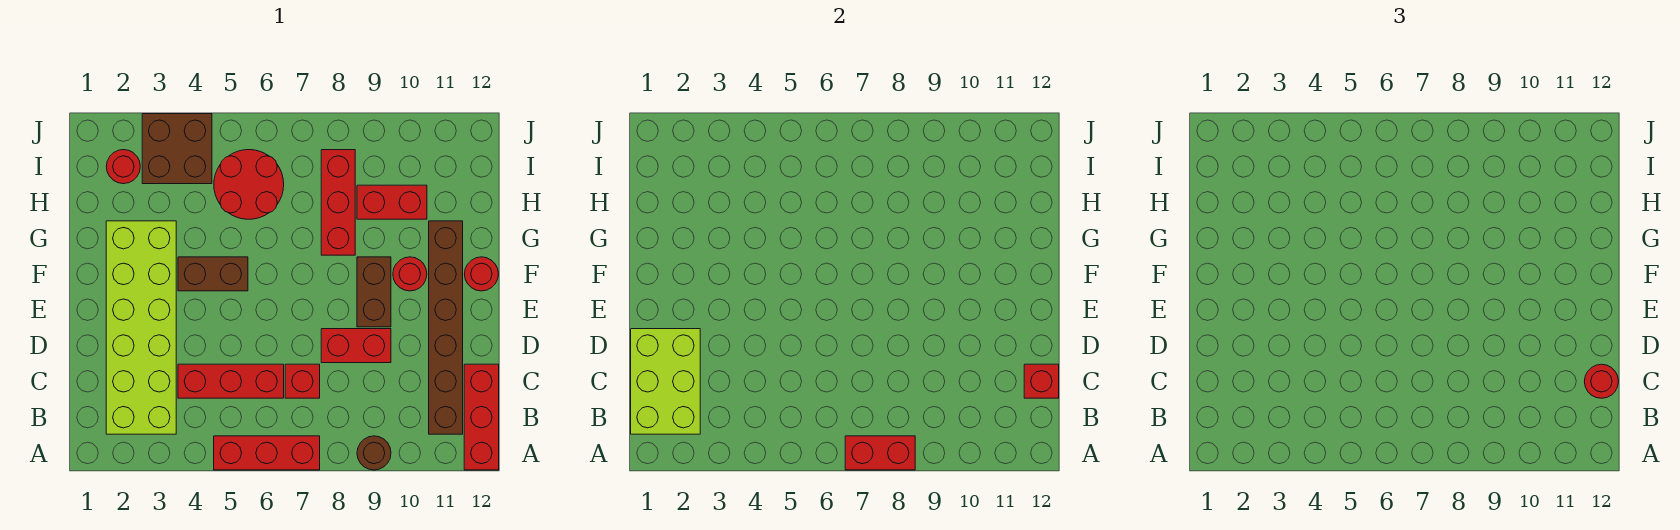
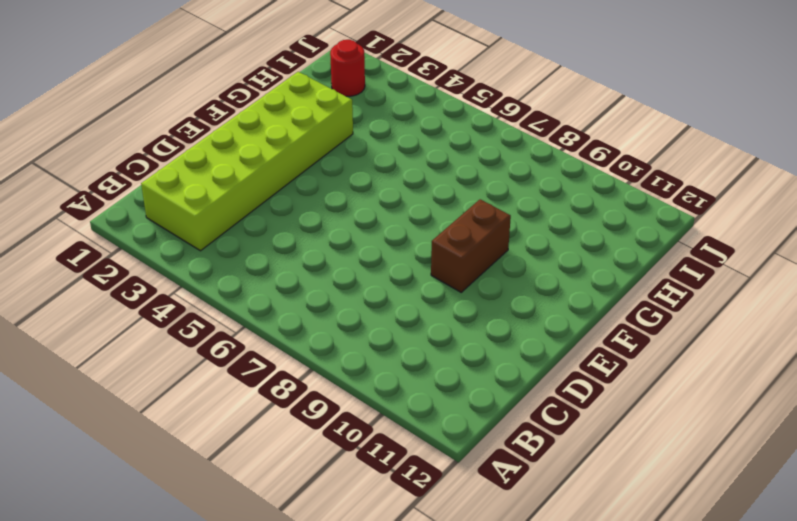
none -> red brick A5:A7 level 1
none -> brown round brick A9 level 1
none -> red brick A12:C12 level 1

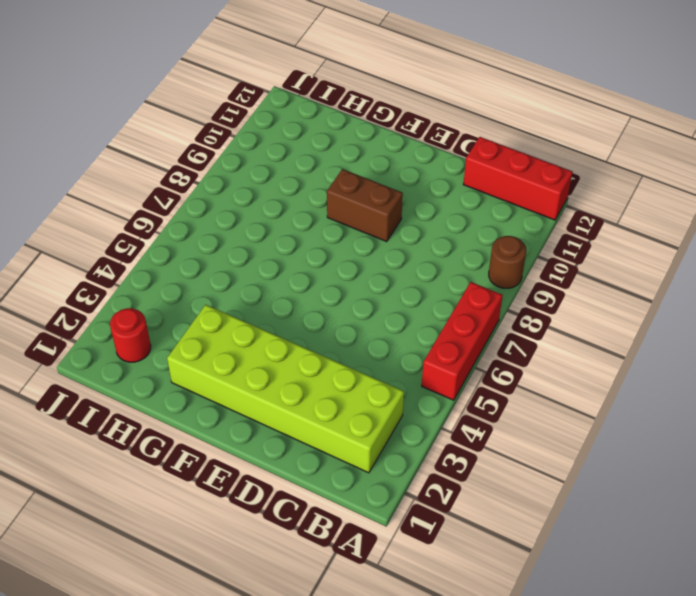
none -> brown brick B11:G11 level 1
none -> red brick C4:C6 level 1
none -> red brick C7 level 1

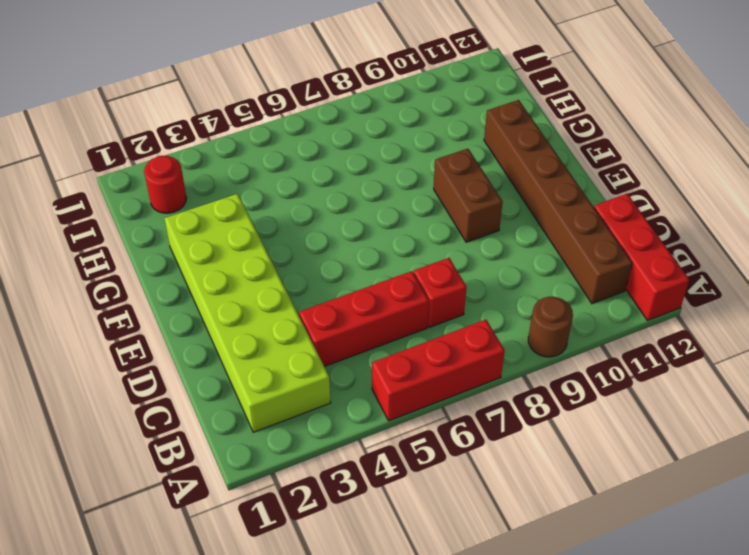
none -> red brick D8:D9 level 1
none -> brown brick F4:F5 level 1
none -> red round brick F10 level 1

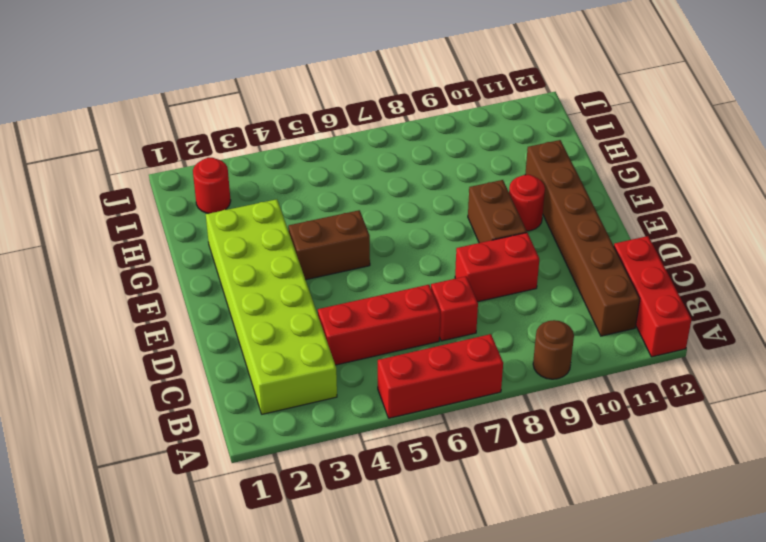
none -> red round brick F12 level 1
none -> red brick G8:I8 level 1
none -> red round brick H5:I6 level 1

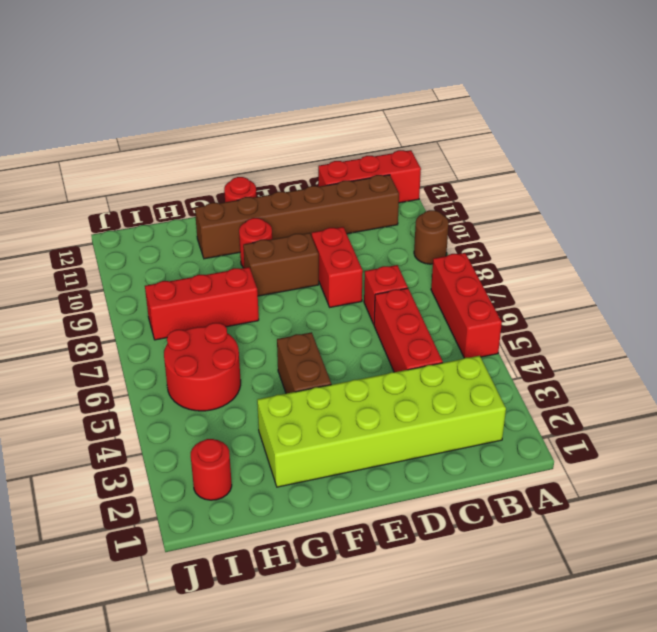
none -> red brick H9:H10 level 1
none -> brown brick I3:J4 level 1
none -> red brick A7:A8 level 2

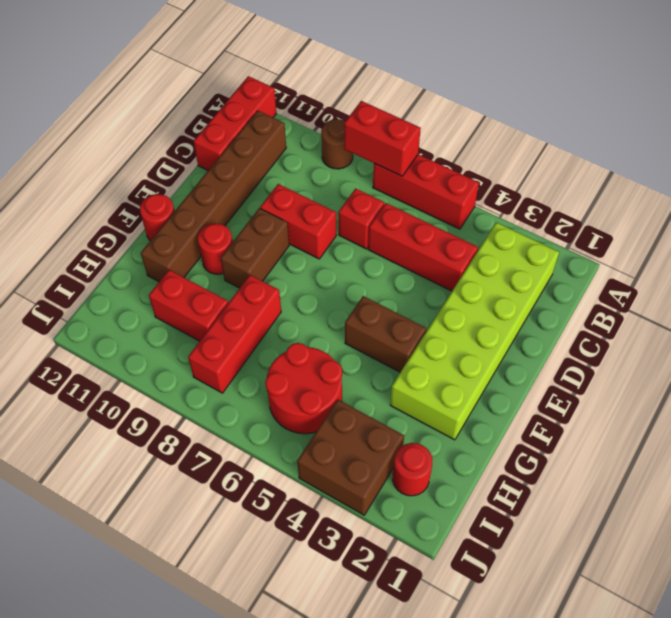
none -> lime brick B1:D2 level 2
none -> red brick C12 level 2
none -> red round brick C12 level 3

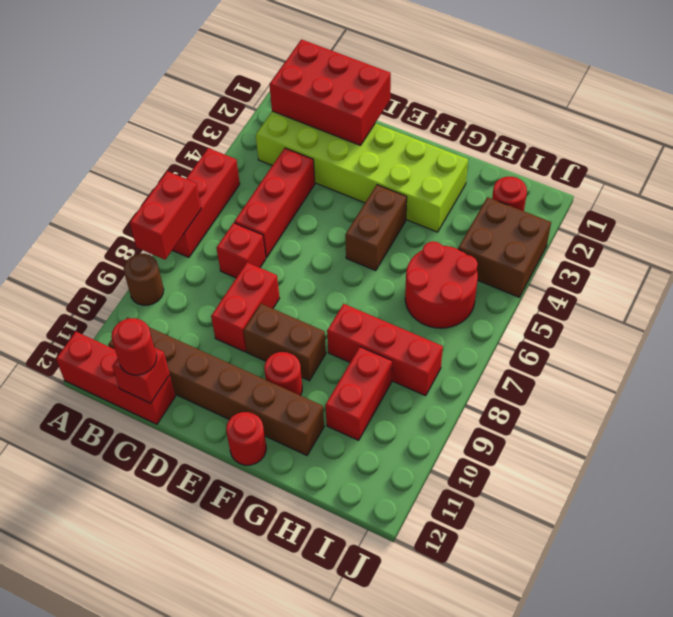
red brick B1:D2 level 2 -> lime brick B1:D2 level 2

